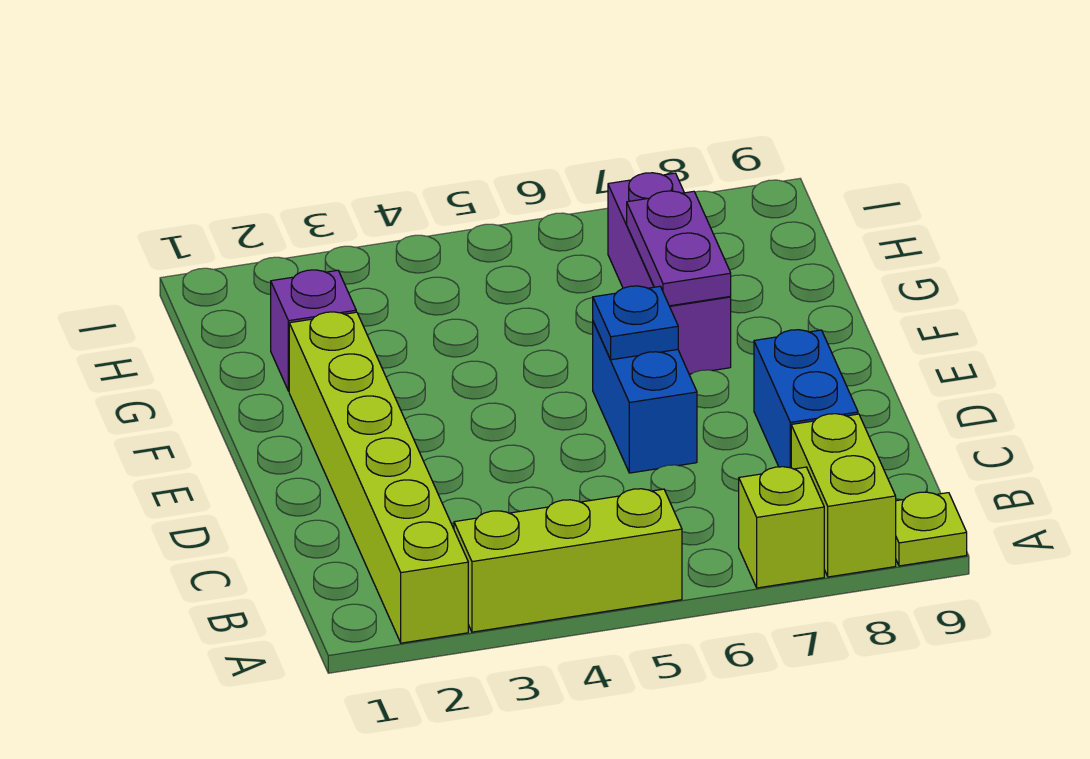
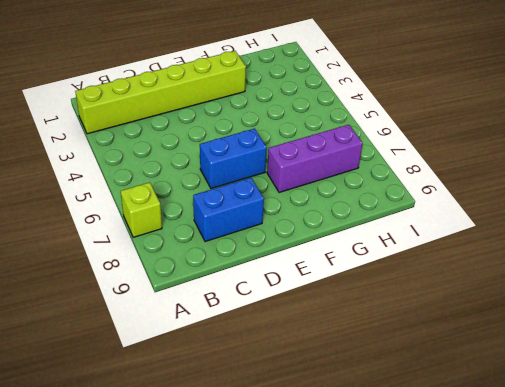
none -> lime brick A3:A5 level 1
none -> lime brick A8:B8 level 1

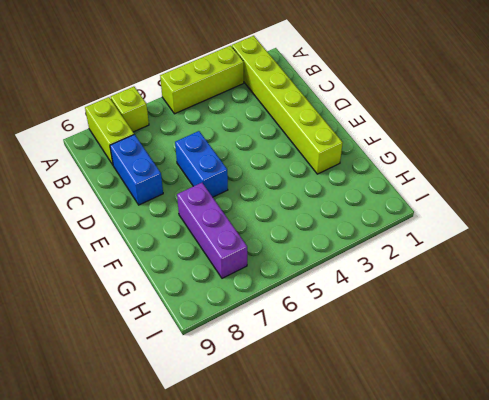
none -> lime plate A9 level 1
none -> purple brick G2 level 1

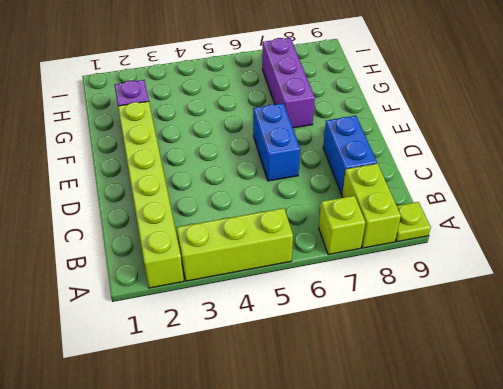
none -> blue plate E6 level 2
none -> purple plate F7:G7 level 2

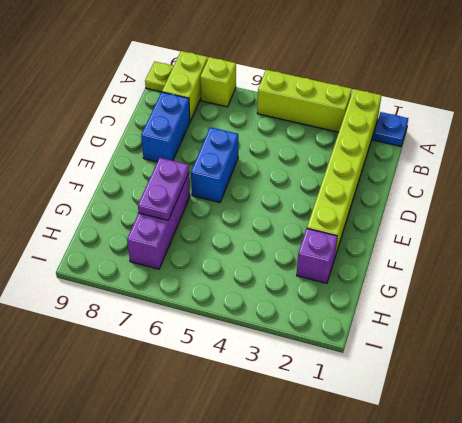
blue plate A1 level 1 -> blue plate E6 level 2

